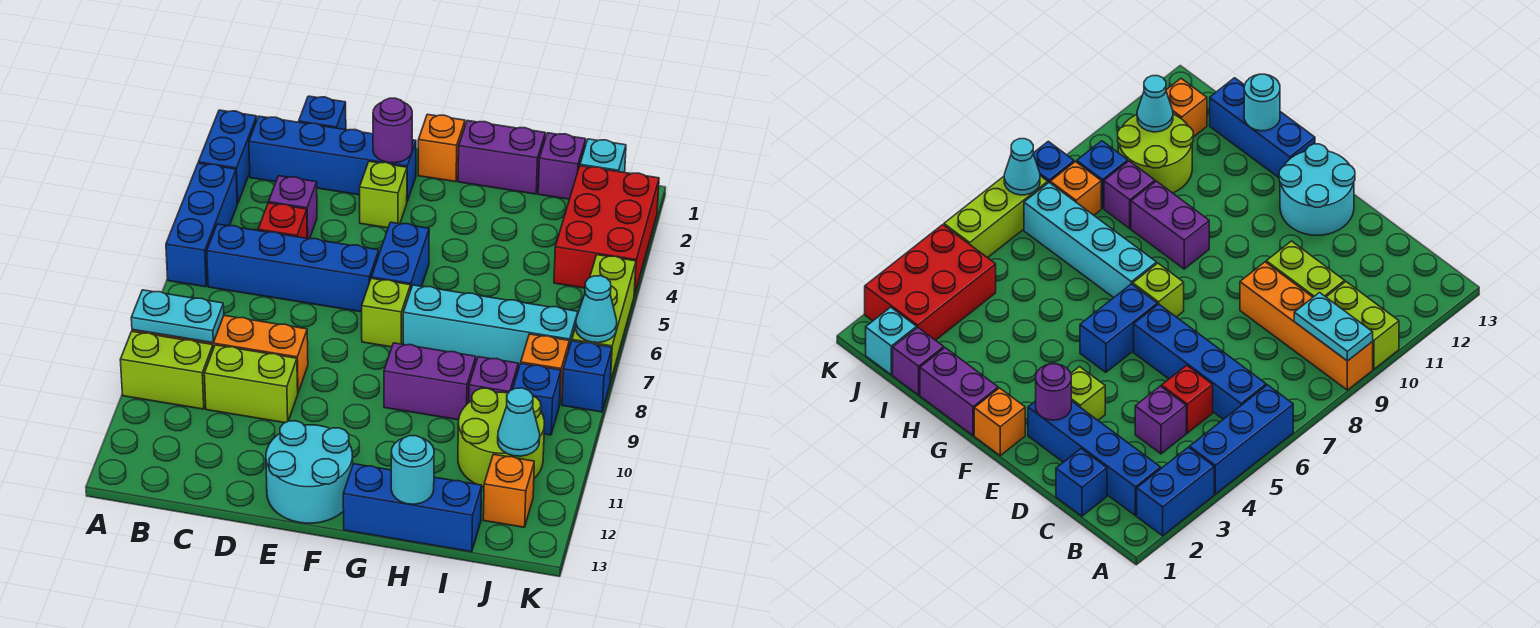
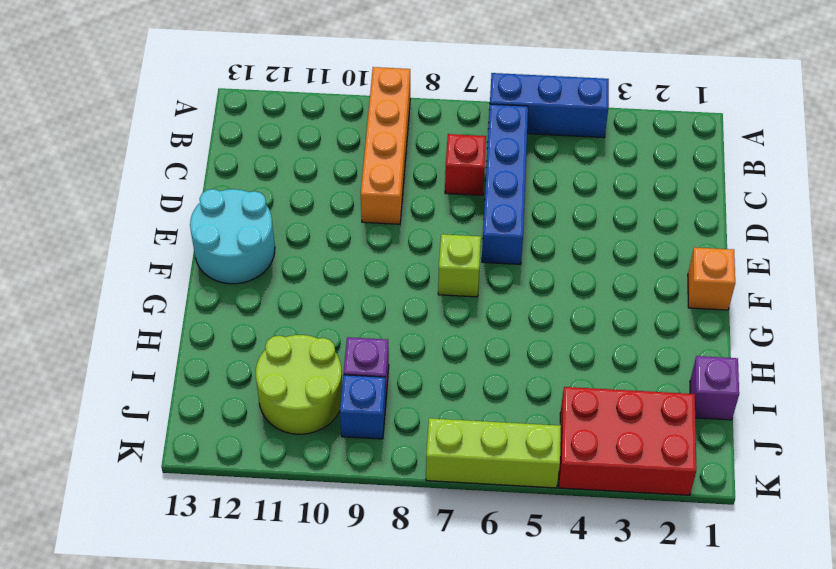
red brick C7 level 1 -> red brick C5 level 1
none -> blue brick A2:A3 level 1
none -> lime brick A10:B10 level 1
none -> blue brick B2:E2 level 1
none -> blue brick C1 level 1

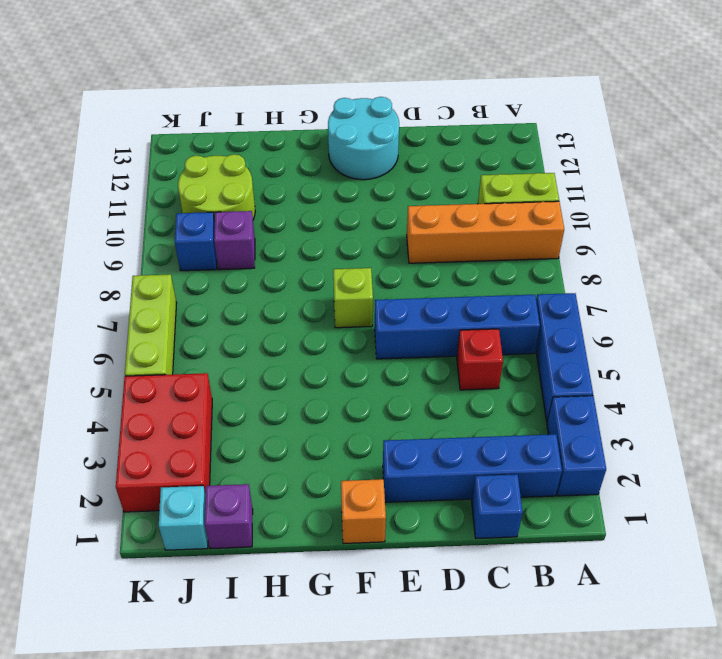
none -> purple brick C4 level 1
none -> lime brick C10:D10 level 1
none -> lime brick E3 level 1
none -> blue brick F5:F6 level 1

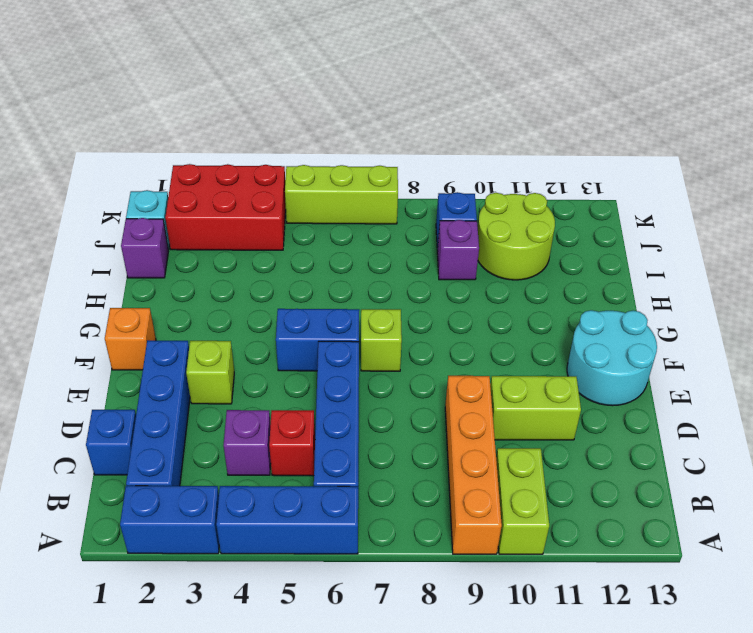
lime brick D10:D11 level 1 -> lime brick C10:D10 level 1
none -> purple brick G1:H1 level 1
none -> cyan brick G7:J7 level 1
none -> purple brick G9:H9 level 1
none -> blue brick G13:I13 level 1

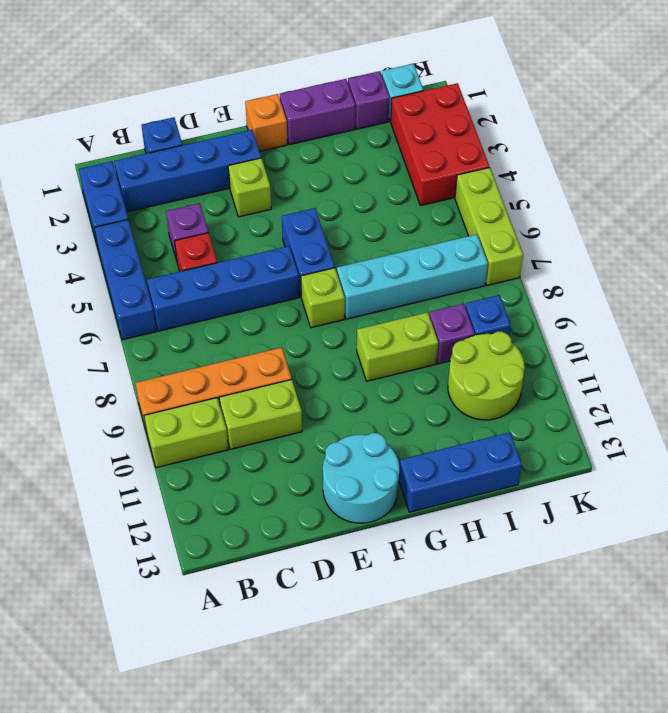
lime brick G9:H9 level 1 -> purple brick G9:H9 level 1
none -> orange brick J8 level 1
none -> orange brick J12 level 1
none -> blue brick K8 level 1
none -> cyan plate A9:B9 level 2

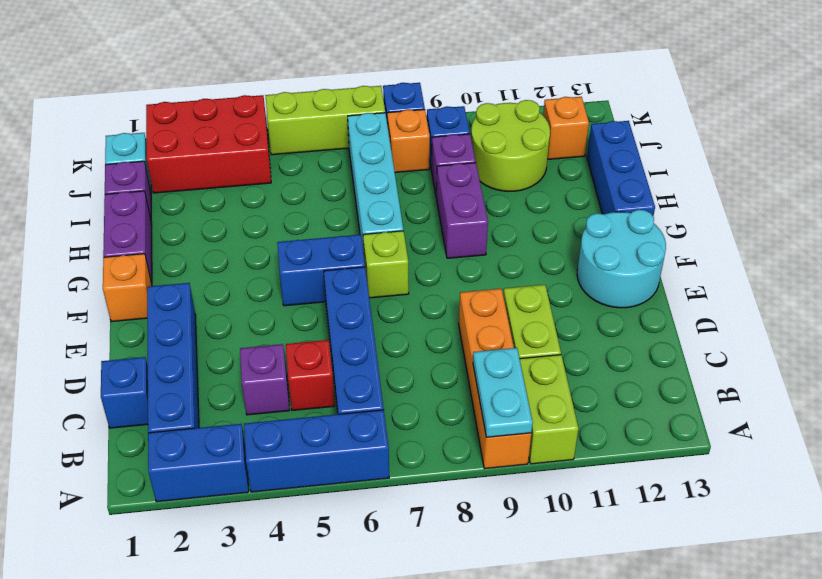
none -> lime brick E3 level 1
none -> purple round brick E2 level 2
none -> cyan round brick H13 level 2
none -> cyan cone J11 level 2

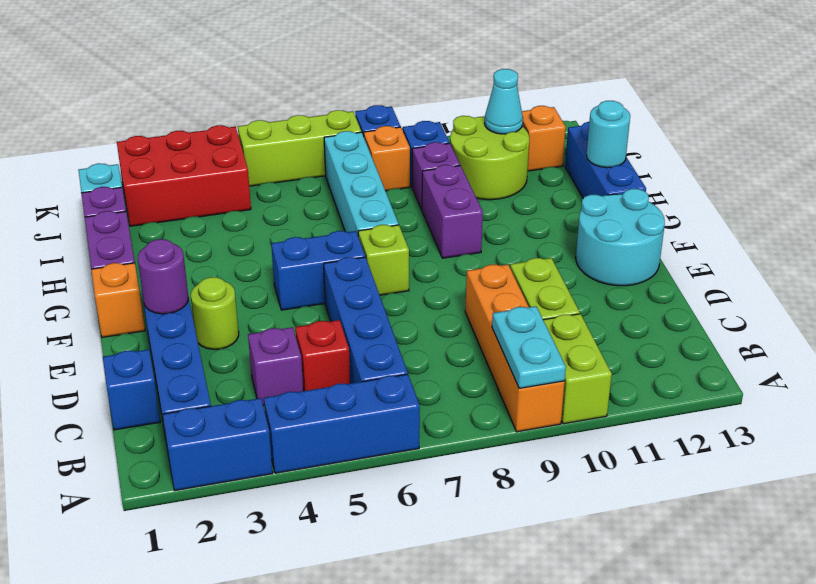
lime round brick E3 level 1 -> lime brick E3 level 1
none -> cyan cone K7 level 2

